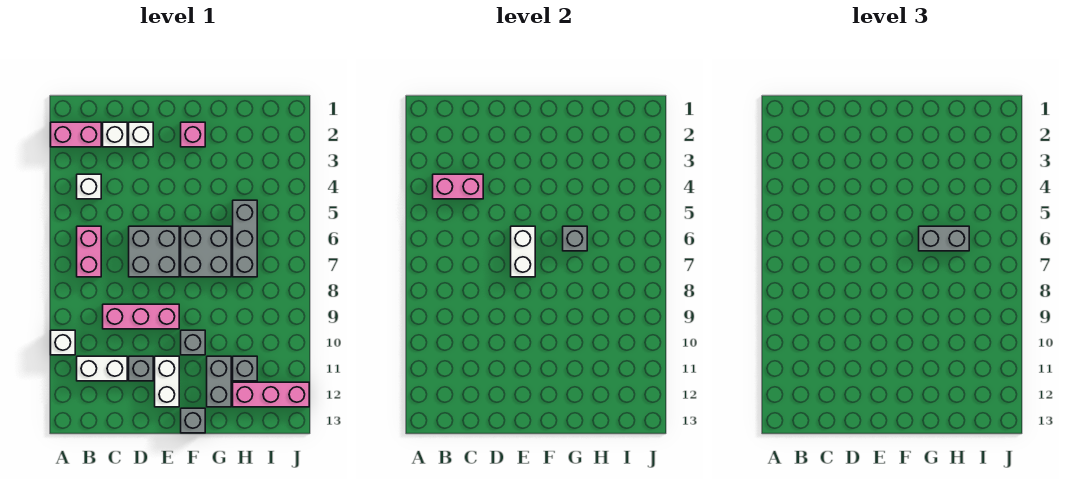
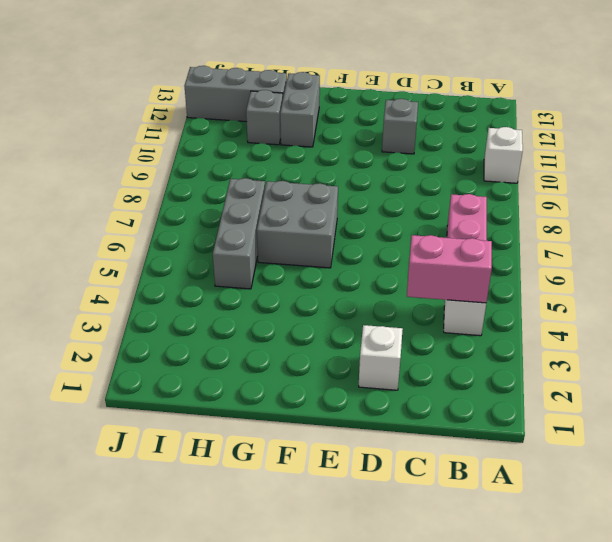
grey brick H12:J12 level 1 -> pink brick H12:J12 level 1
none -> pink brick A2:B2 level 1
none -> white brick B11:C11 level 1
none -> white brick C2 level 1

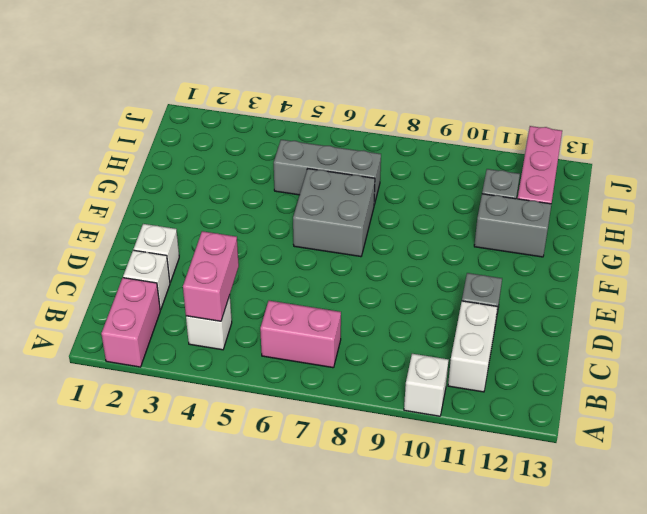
none -> pink brick C9:E9 level 1
none -> grey brick D6:E7 level 1
none -> white brick E11:E12 level 1

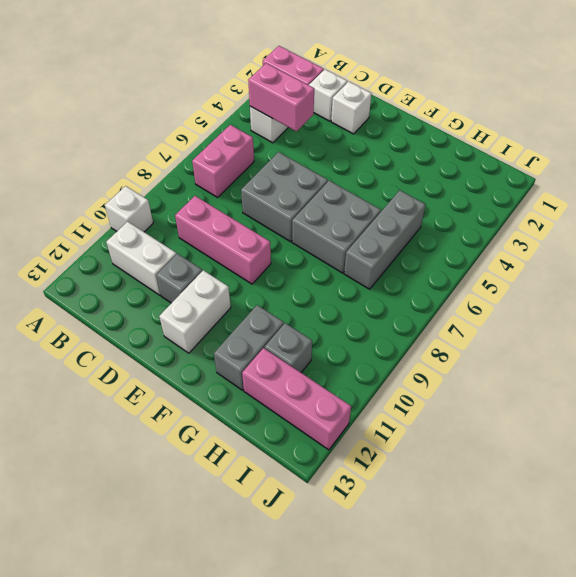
none -> pink brick F2 level 1
none -> grey brick F10 level 1
none -> grey brick F13 level 1

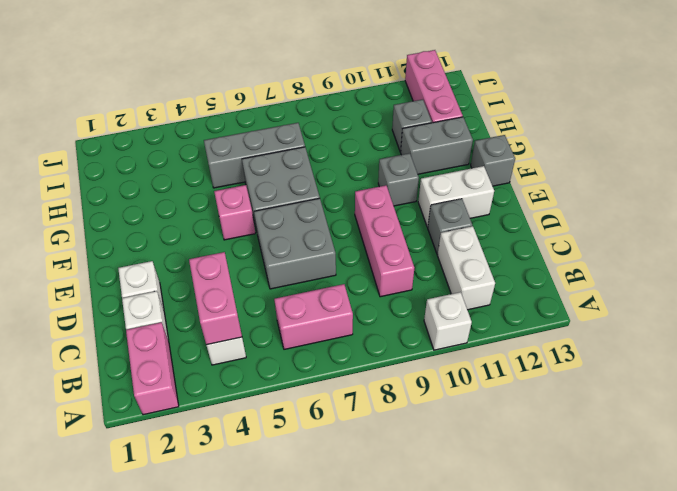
pink brick F5 level 1 -> pink brick F2 level 1
none -> white brick E6:E7 level 2
none -> grey brick G6 level 2
none -> grey brick G6:H6 level 3

